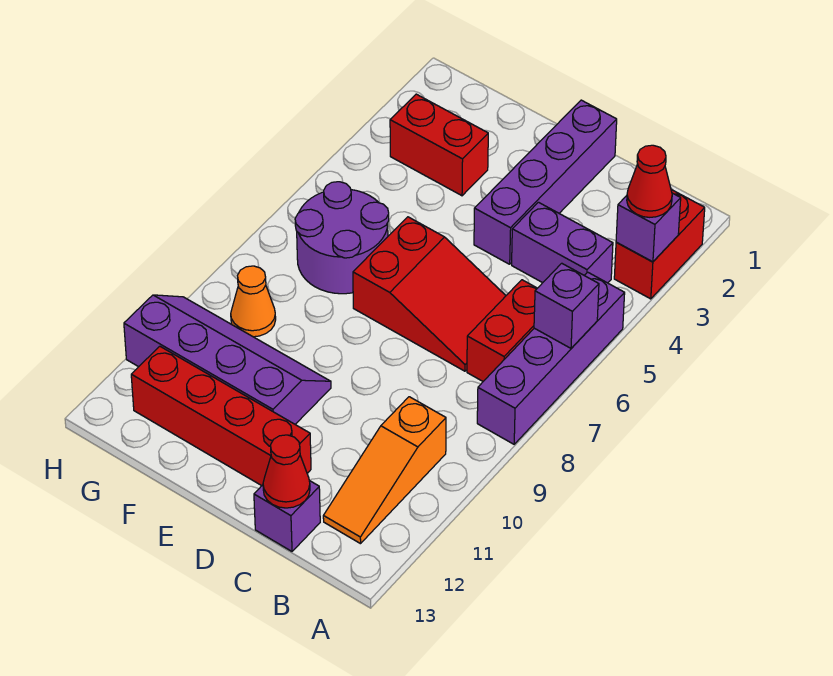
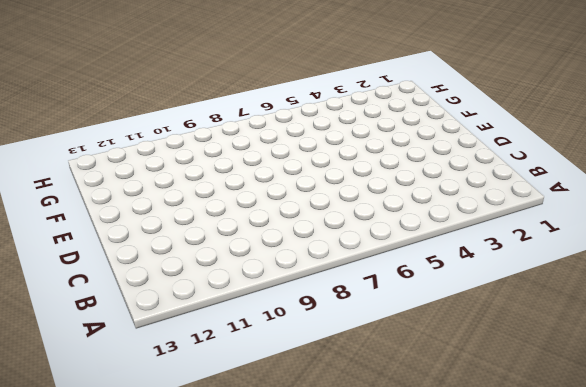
none -> red brick A2:A3 level 1
none -> purple brick A5:A8 level 1
none -> purple brick B4:C4 level 1

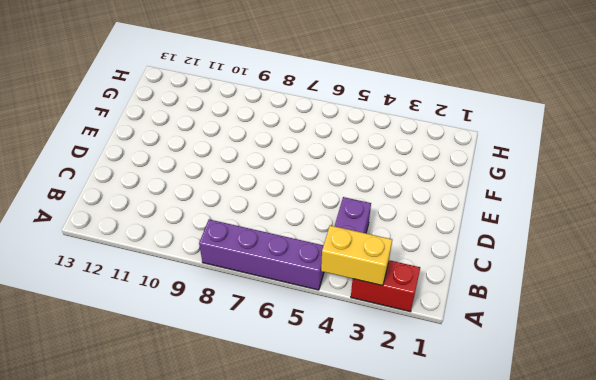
yellow brick A3:A4 level 2 -> purple brick A3 level 2
none -> red brick B6:B7 level 1
none -> orange slope B10:B12 level 1 top 10
none -> red slope C6:E7 level 1 top E

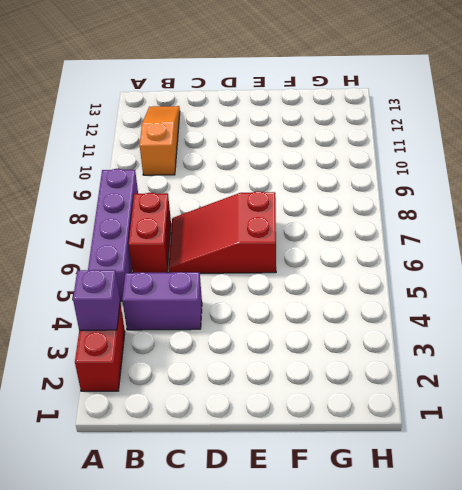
none -> purple brick C13 level 1
none -> purple brick D1:D4 level 1
none -> red brick D12:G12 level 1

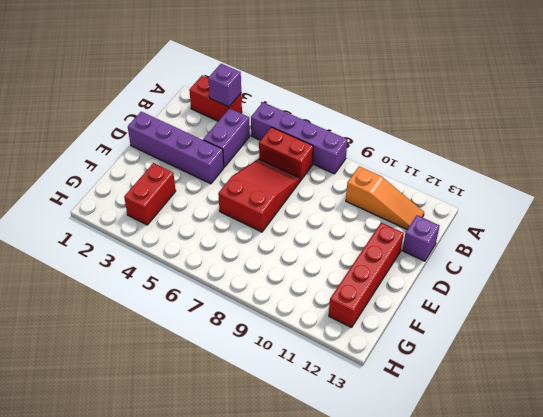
none -> purple slope E10:H11 level 1 top 11
none -> purple round brick F6:G7 level 1
none -> orange cone G9 level 1

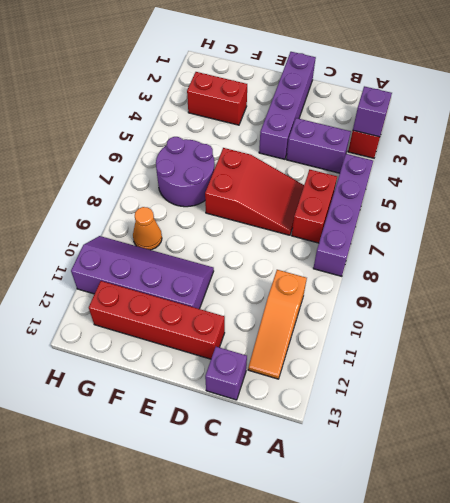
none -> purple brick A6 level 2
none -> red cone C13 level 2
none -> red cone A3 level 3

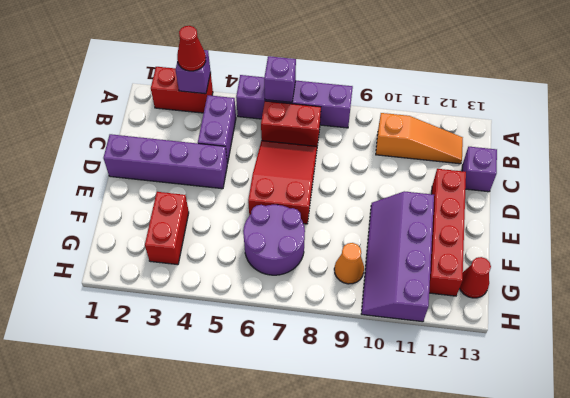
red cone G13 level 1 -> red cone C13 level 2

